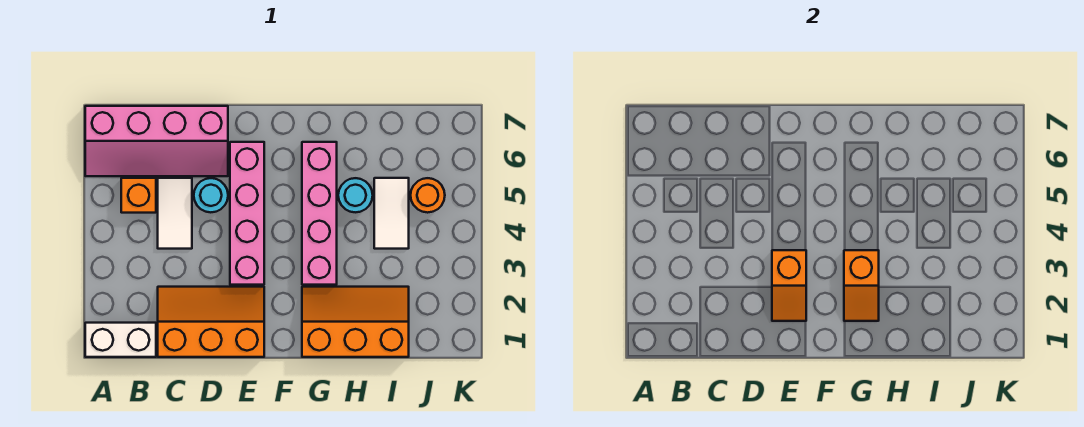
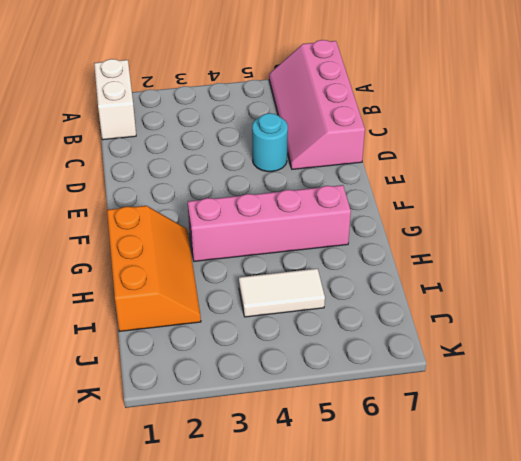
none -> orange brick B5 level 1
none -> orange slope C1:E2 level 1 top 1
none -> white tile C4:C5 level 1

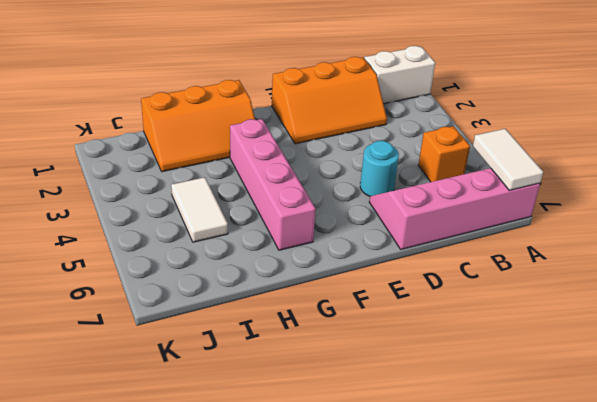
white tile A6:A7 level 2 -> white tile C4:C5 level 1
none -> pink brick E3:E6 level 1
none -> cyan round brick H5 level 1
none -> orange round brick J5 level 1

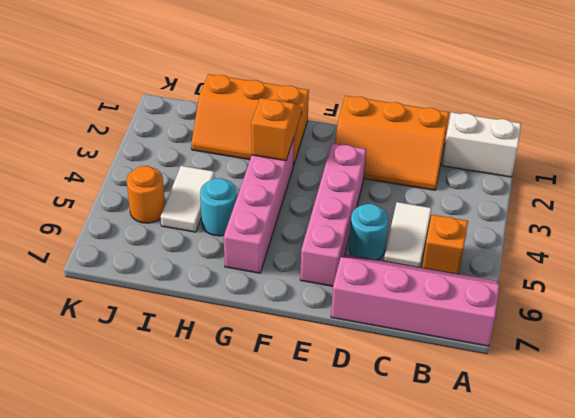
none -> orange slope E2:E3 level 2 top 3

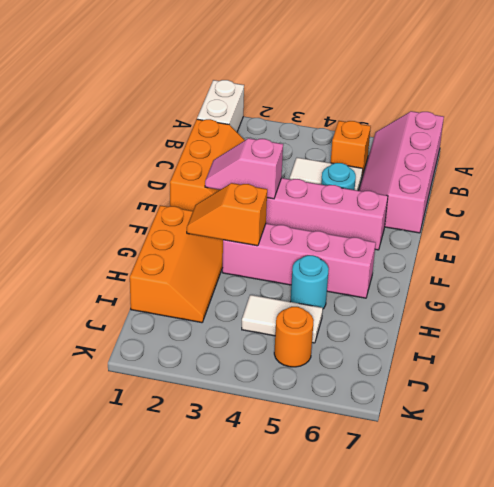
pink slope E2:E3 level 2 top 3 -> orange slope E2:E3 level 2 top 3

